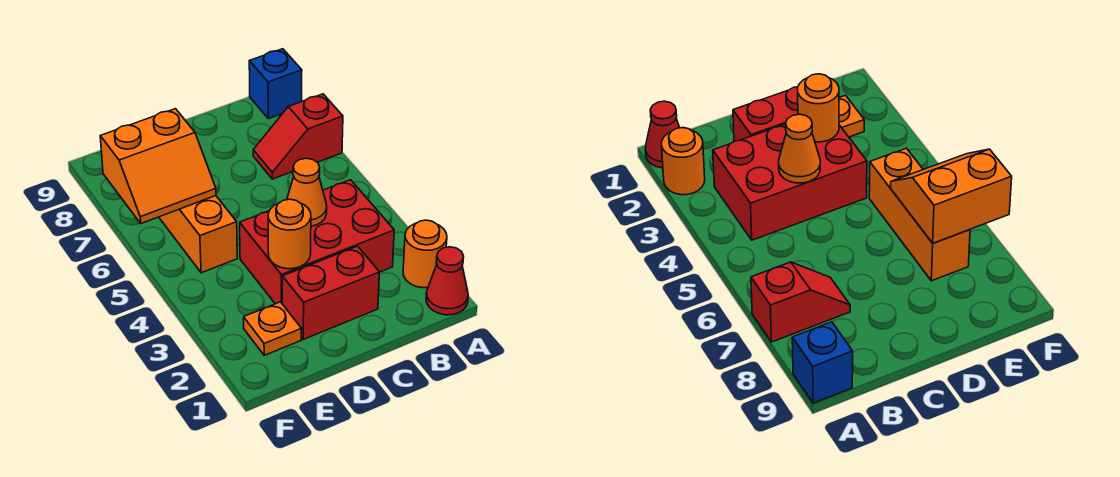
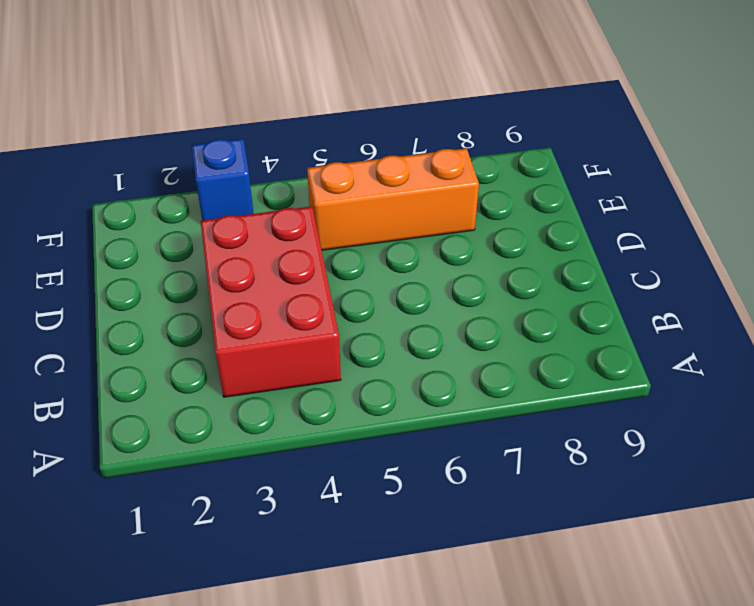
blue brick F3 level 1 -> blue brick A9 level 1
none -> red cone A1 level 1
none -> orange round brick A2 level 1

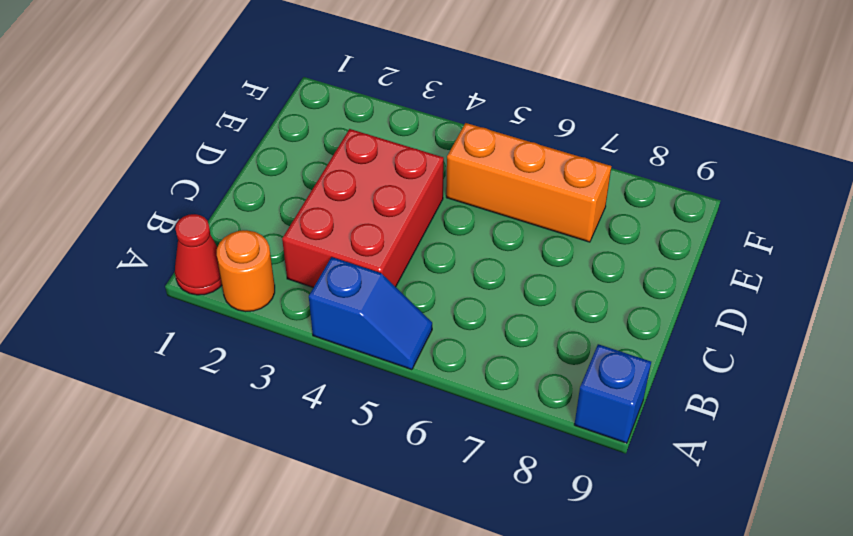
blue slope A4:A5 level 1 top 4 -> none
none -> red slope A7:B7 level 1 top A
none -> red brick C2:D2 level 1

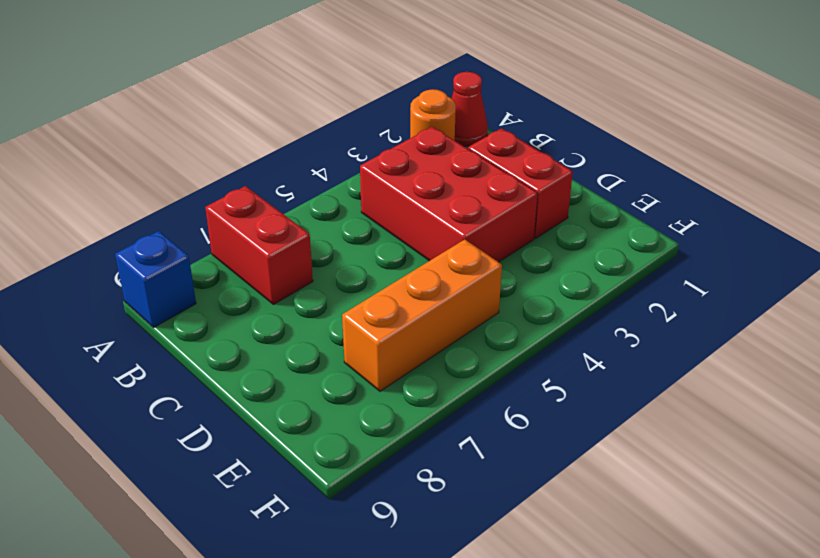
red brick A7:B7 level 1 -> red slope A7:B7 level 1 top A
none -> orange plate E2 level 1
none -> orange cone C4 level 2

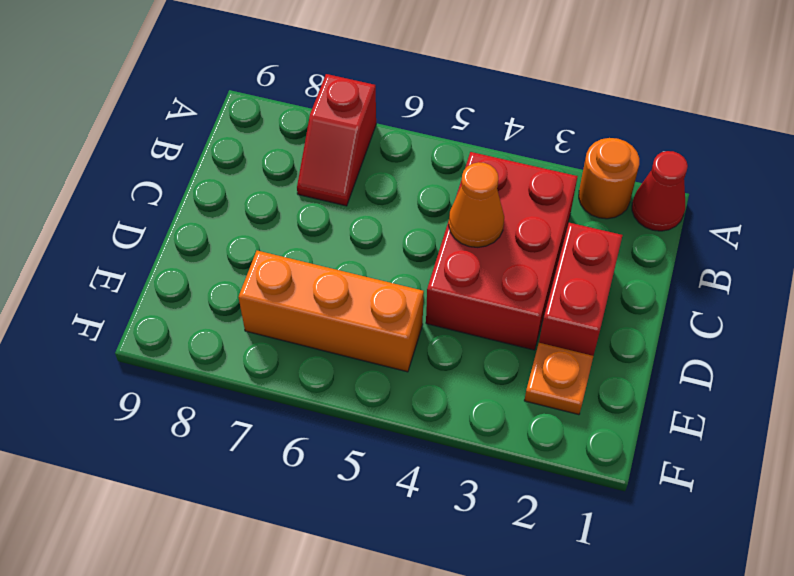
none -> blue brick A9 level 1
none -> orange round brick D3 level 2

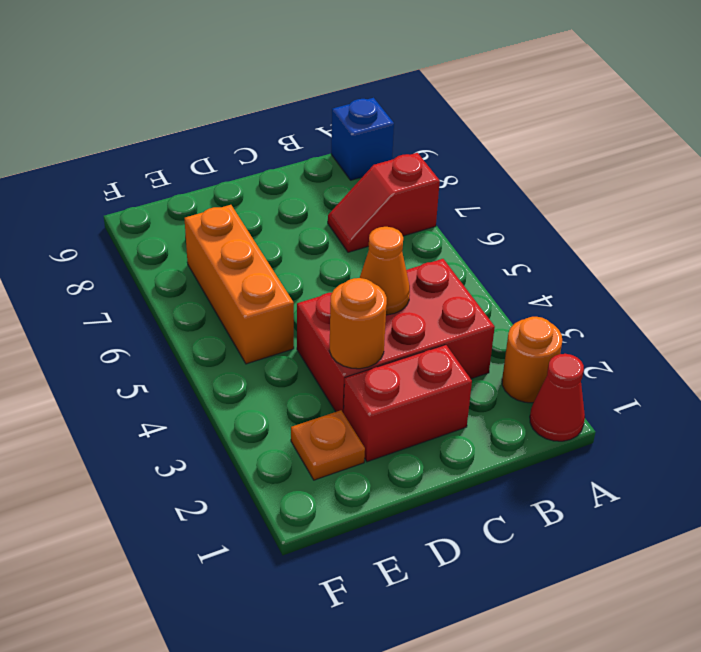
none -> orange slope E6:F7 level 2 top 7

